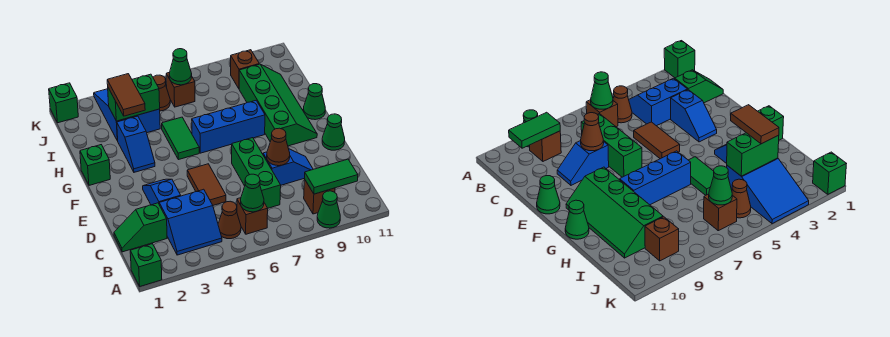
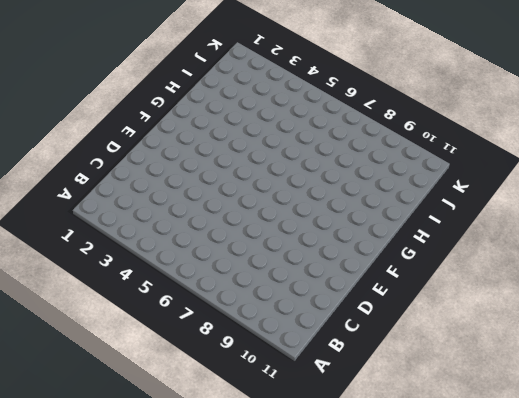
none -> green brick A1 level 1
none -> green cone A9 level 1
none -> blue slope B3:C4 level 1 top C

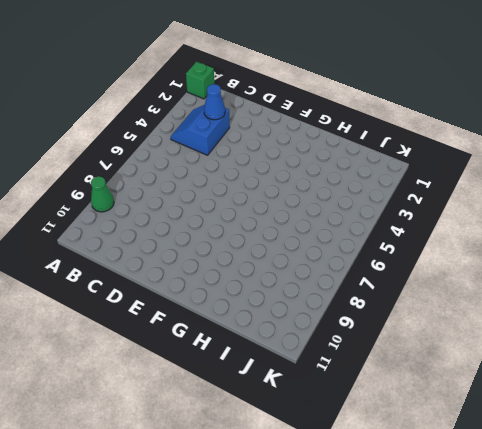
blue cone C3 level 2 -> none
none -> brown cone B5 level 1
none -> brown brick B6 level 1
none -> brown brick B9 level 1

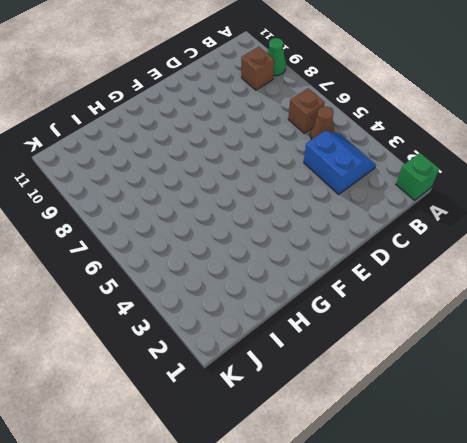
none -> green slope C1:C2 level 1 top 2
none -> green brick C7:E7 level 1
none -> blue slope D3:E3 level 1 top D

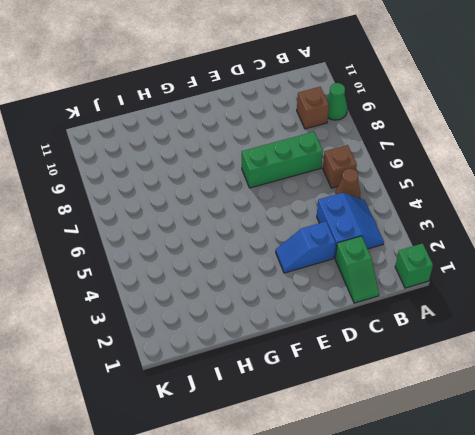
none -> brown tile D5:E5 level 1
none -> blue slope D8:D9 level 1 top 8
none -> green cone E11 level 1

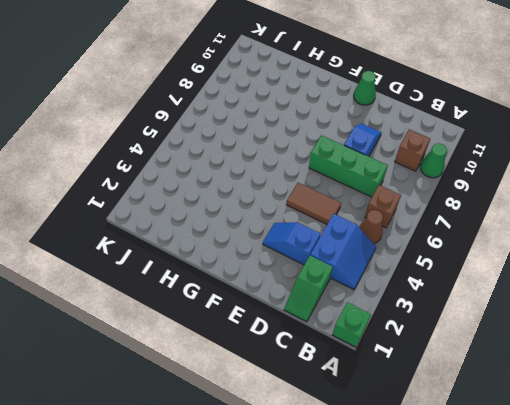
none -> green slope F9:I10 level 1 top 9
none -> green brick G1 level 1
none -> blue slope G3:H3 level 1 top H

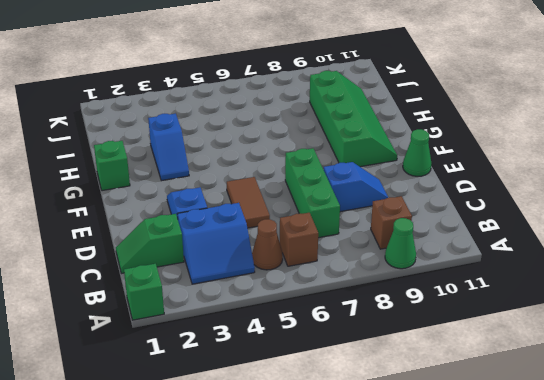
none -> green tile G5:H5 level 1
none -> blue brick G6:G8 level 1
none -> green cone G11 level 1

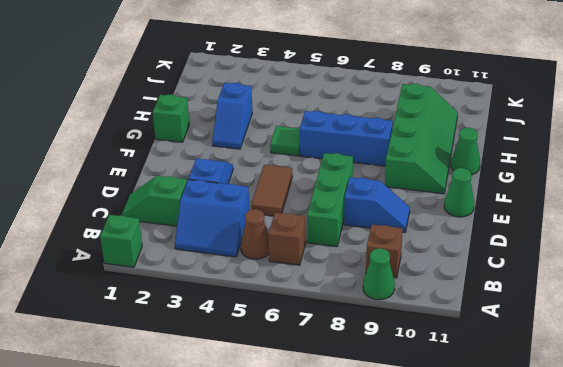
green tile G5 level 1 -> green tile G5:H5 level 1
none -> blue slope I3:K4 level 1 top I
none -> brown cone J5 level 1
none -> brown brick J6 level 1

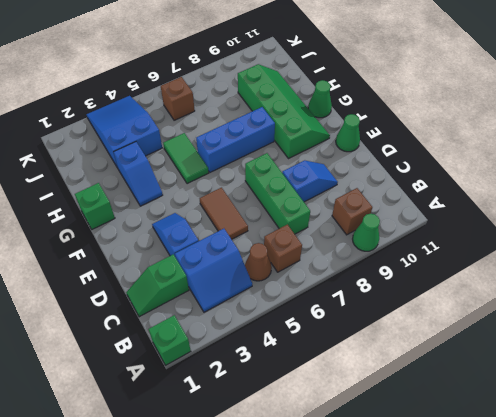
none -> brown cone J5 level 1
none -> brown brick J9 level 1
none -> green brick K1 level 1

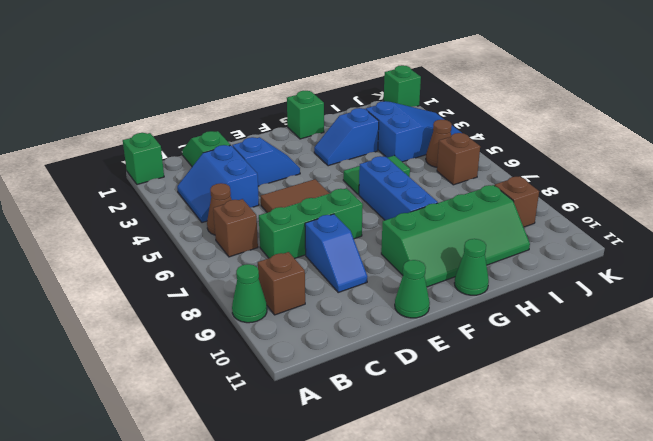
none -> green cone B6 level 2
none -> green tile B9:B10 level 2
none -> brown cone D8 level 2

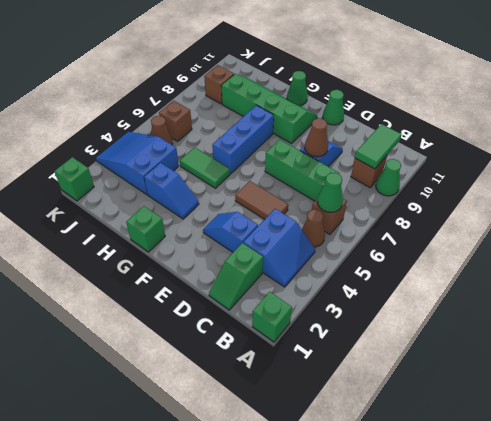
none -> green brick I3:I4 level 2
none -> green cone J6 level 2
none -> brown tile H3:I3 level 3

